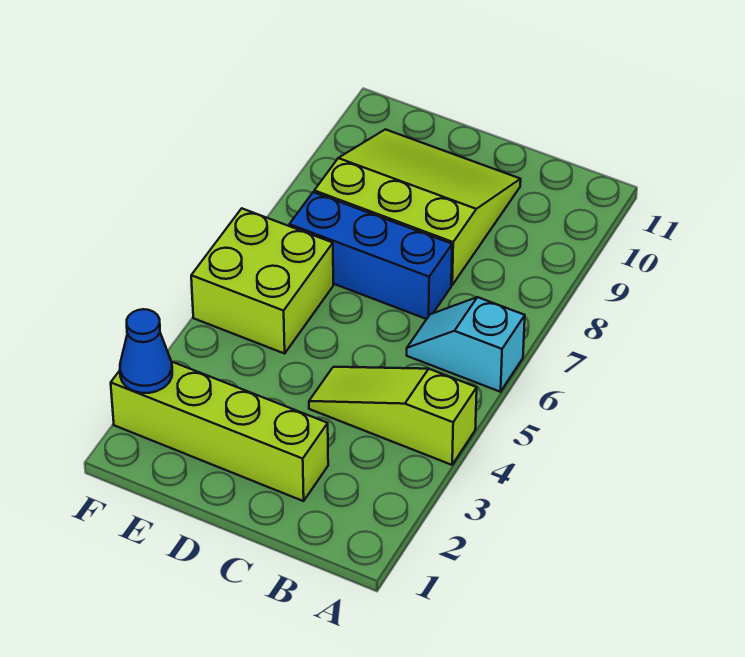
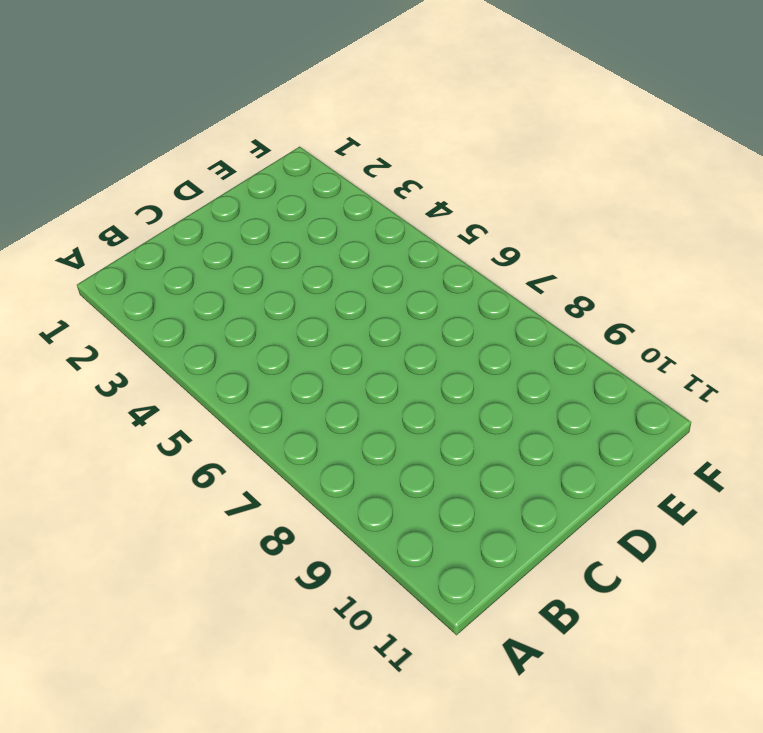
none -> lime slope A4:C4 level 1 top A
none -> cyan slope A6:B6 level 1 top A

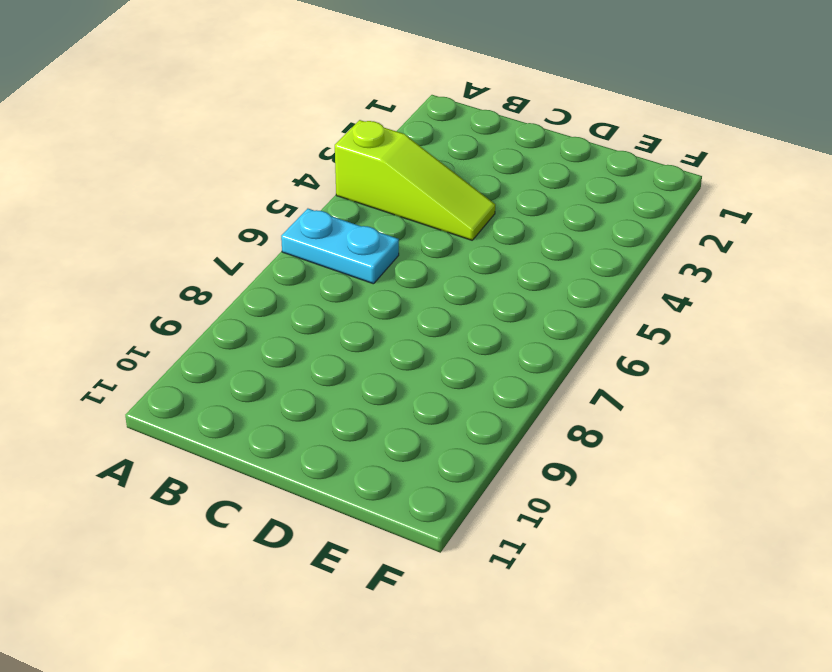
cyan plate A6:B6 level 1 -> cyan slope A6:B6 level 1 top A
none -> lime brick C2:F2 level 1
none -> blue brick C7:E7 level 1

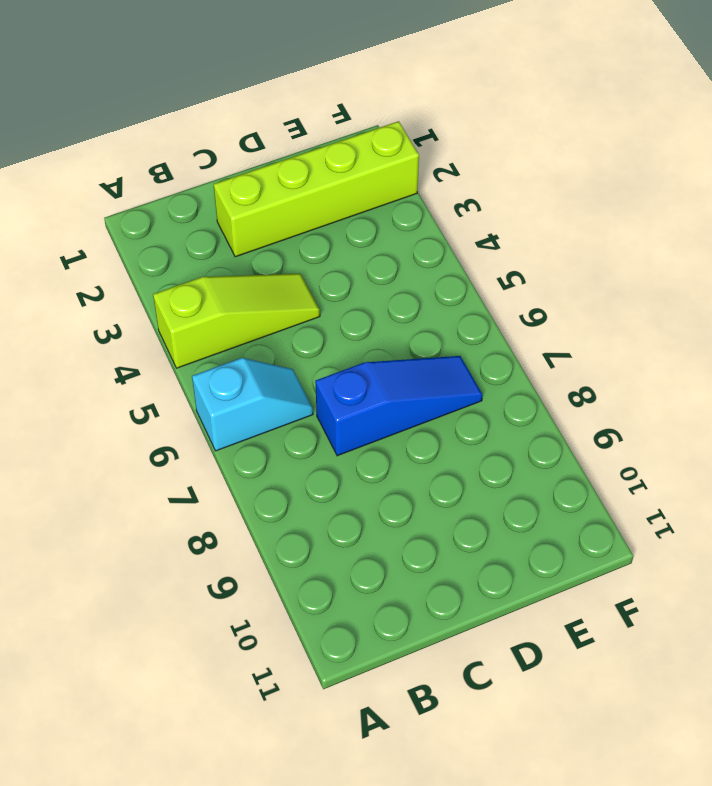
blue slope C7:E7 level 1 top C -> blue brick C7:E7 level 1
none -> lime slope C8:E10 level 1 top 8
none -> lime brick E5:F6 level 1

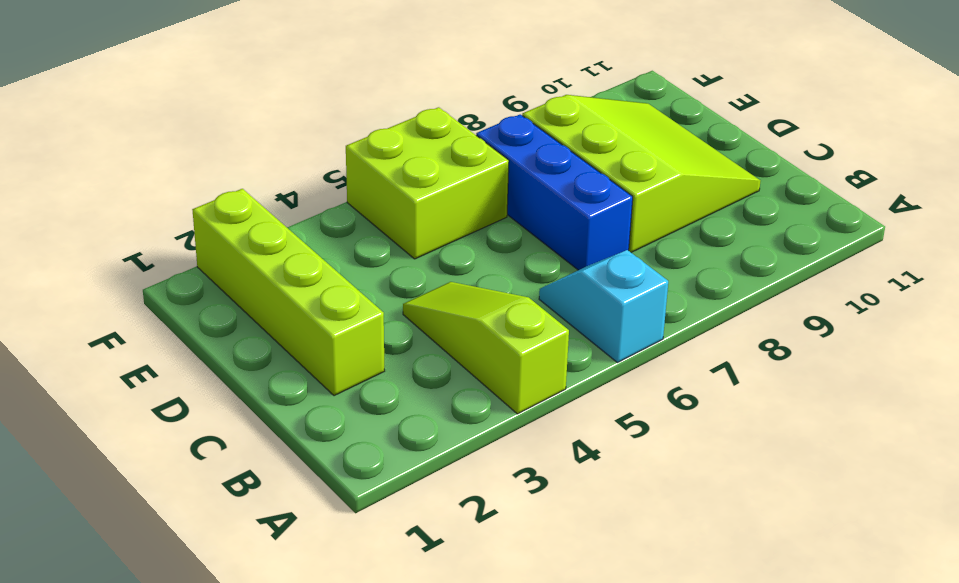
none -> blue cone F2 level 2

